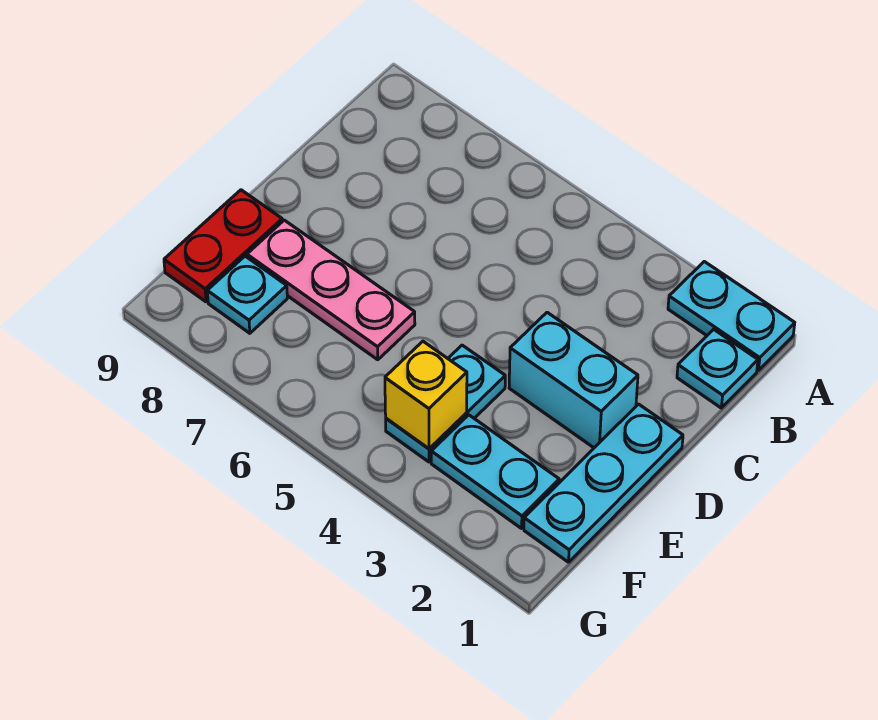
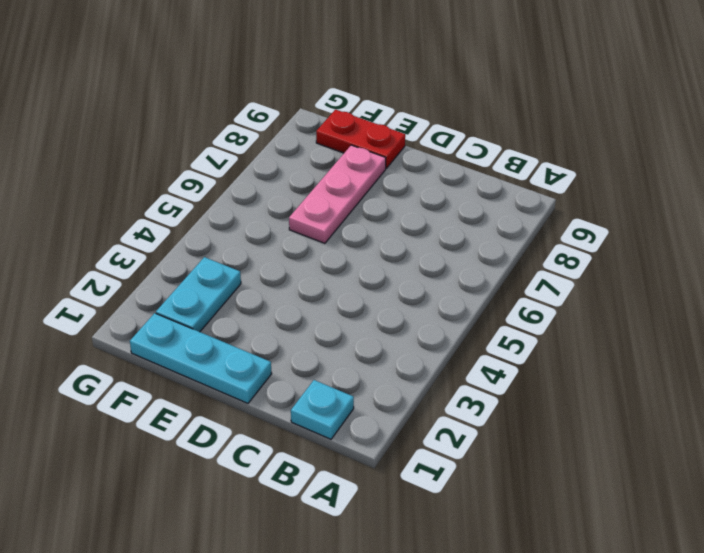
none -> cyan plate A1:A2 level 1
none -> cyan brick D2:D3 level 1

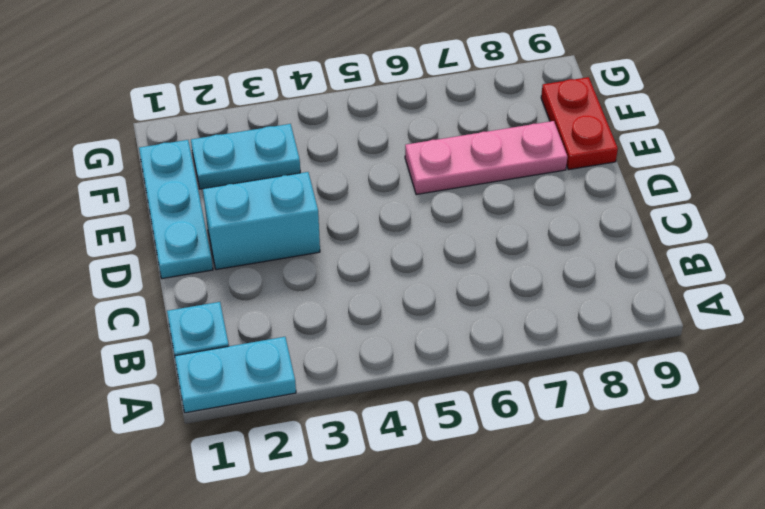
none -> cyan plate E4:F4 level 1
none -> cyan plate F8 level 1

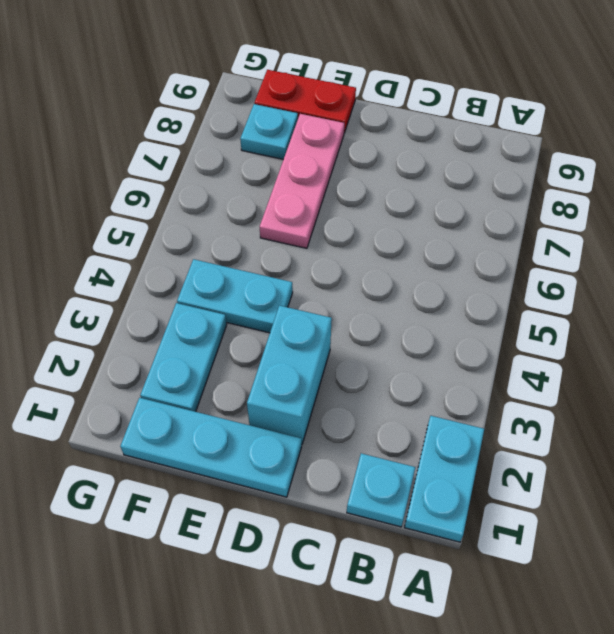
none -> yellow brick F4 level 2

